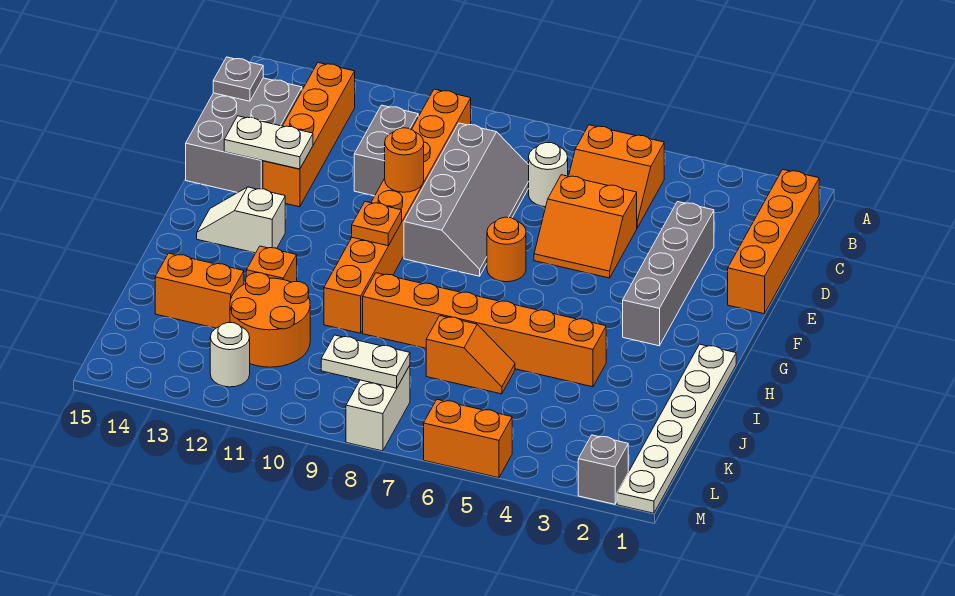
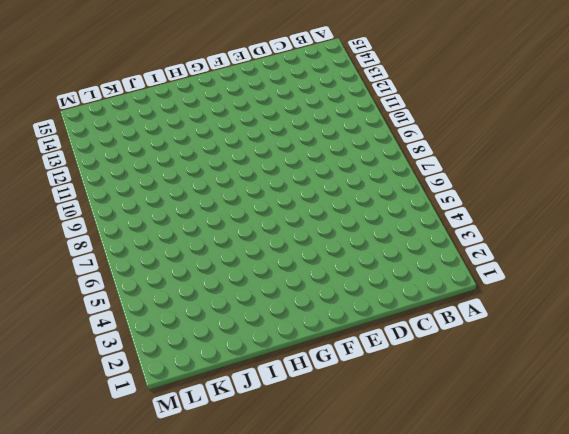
none -> orange brick B1:E1 level 1
none -> orange slope B5:C6 level 1 top B
none -> orange brick B10:I10 level 1

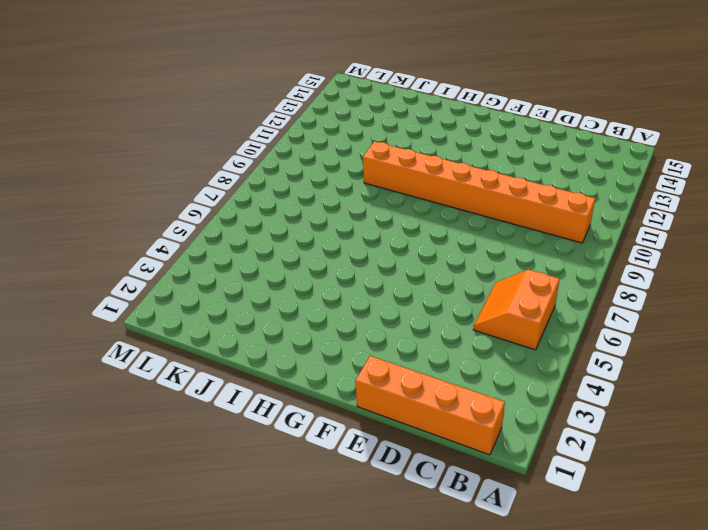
none -> orange brick B13:E13 level 1
none -> white round brick C7 level 1
none -> grey slope C8:F9 level 1 top 9

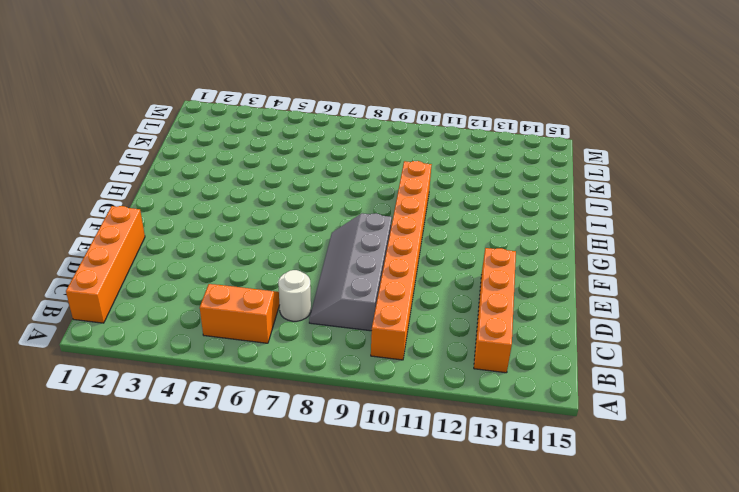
none -> grey brick C11:D11 level 1
none -> grey brick C14:E15 level 1
none -> grey brick D3:G3 level 1

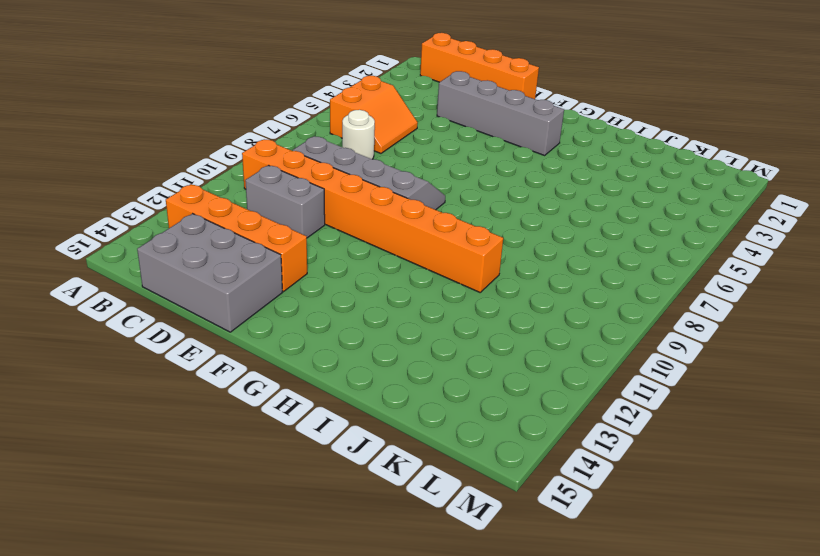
none -> orange slope D5:E6 level 1 top D
none -> orange round brick F7 level 1
none -> white slope G13:G14 level 1 top 13

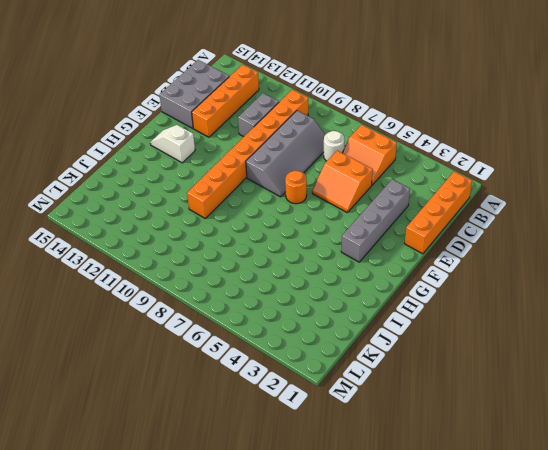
none -> white plate H1:M1 level 1
none -> orange brick I4:I9 level 1
none -> orange brick I12 level 1

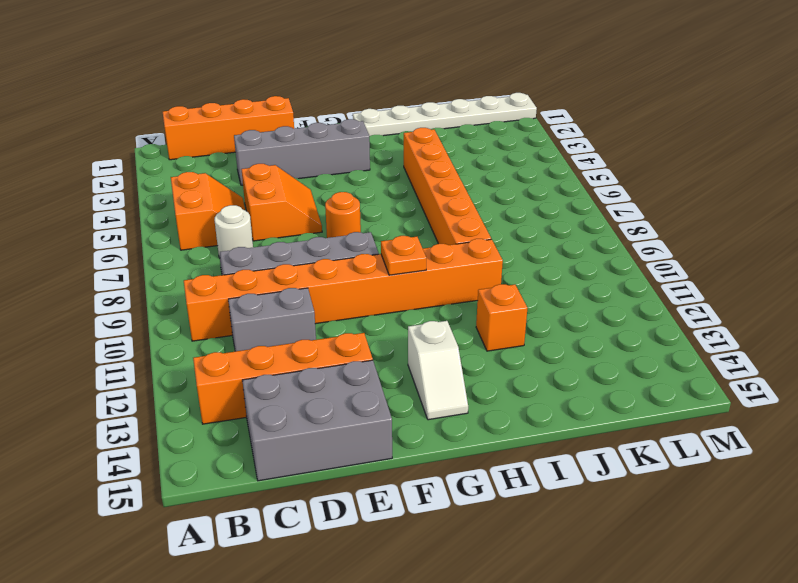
none -> orange slope J6:J7 level 1 top 7
none -> orange round brick J11:K12 level 1
none -> orange brick J13:J14 level 1

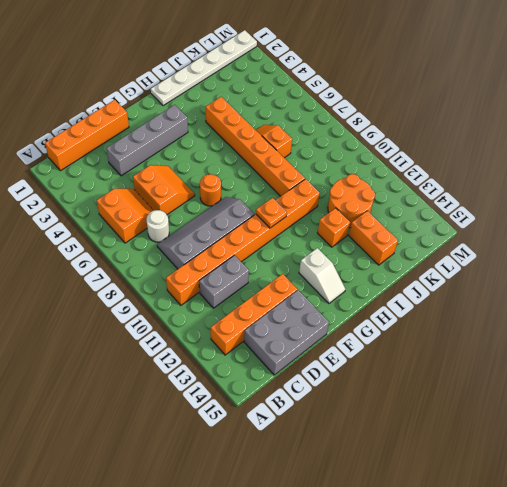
none -> white brick L8:M8 level 1
none -> white round brick L12 level 1
none -> grey brick M2 level 1

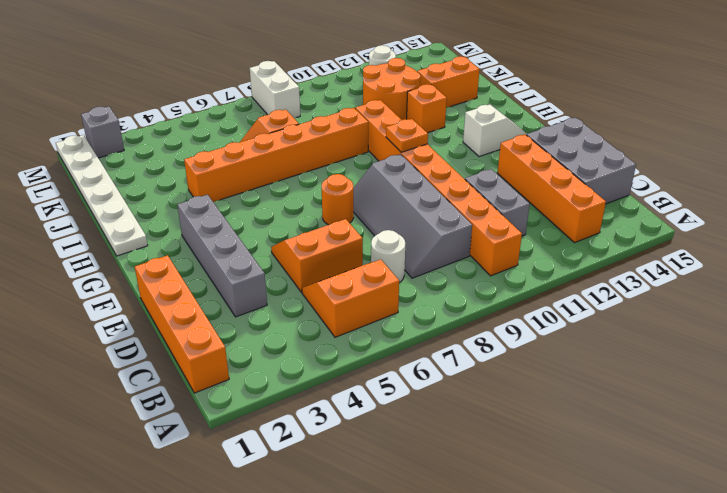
none -> orange brick M5:M6 level 1
none -> grey plate C15 level 2
none -> orange round brick E10 level 2

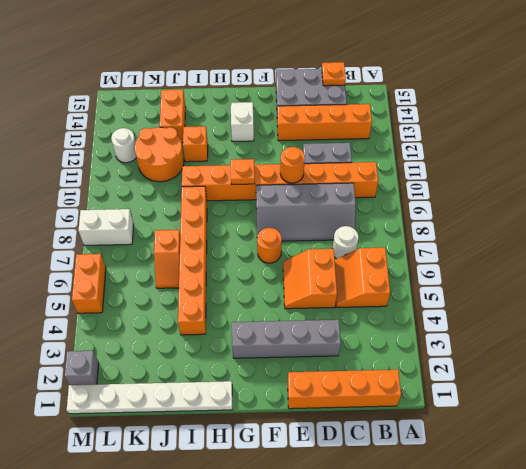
orange plate C15 level 2 -> grey plate C15 level 2
none -> white plate E13:E14 level 2
none -> white plate L8:L9 level 2

